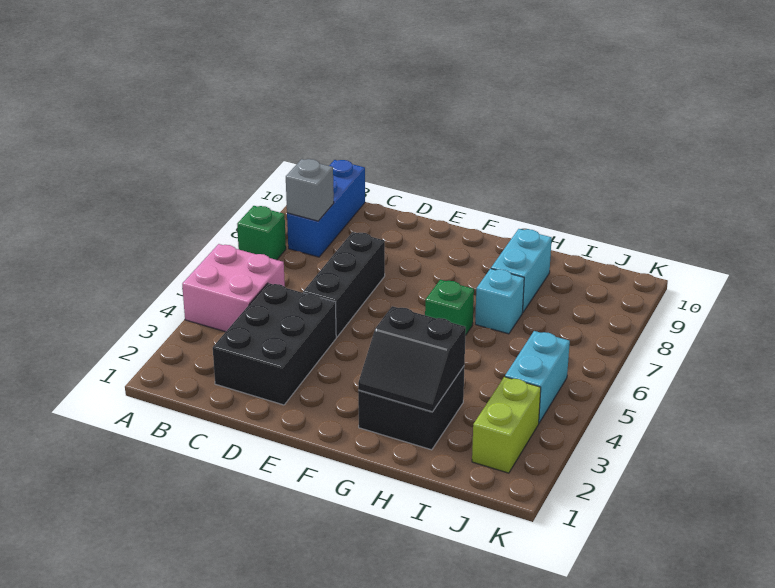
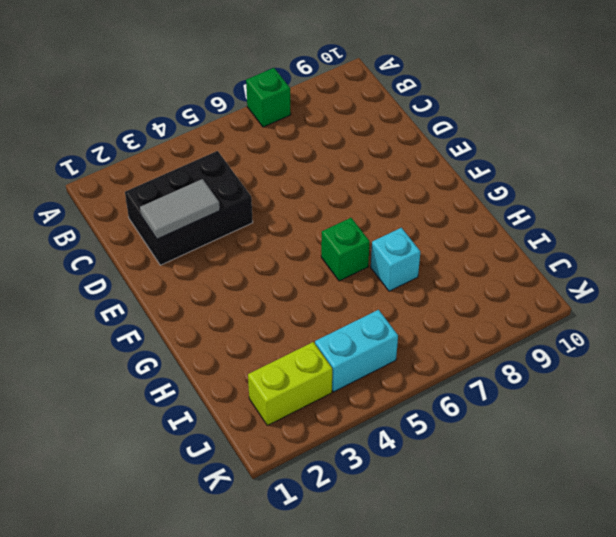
grey tile D2:D3 level 2 -> none
none -> pink brick A4:B5 level 1
none -> blue brick B8:B10 level 1
none -> black brick D5:D7 level 1

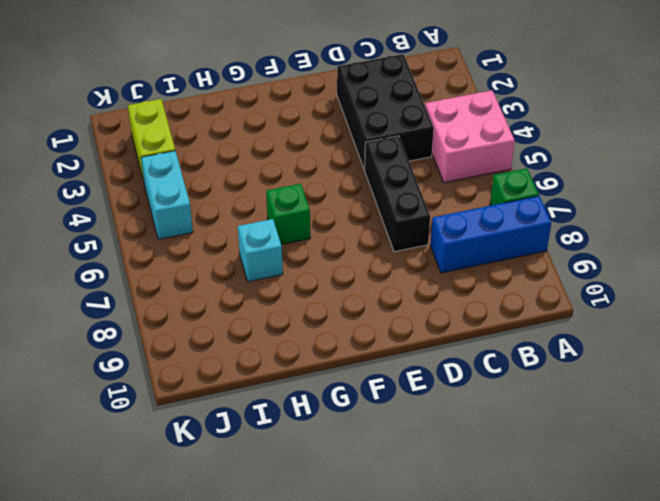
blue brick A8:C8 level 1 -> blue brick B8:B10 level 1
none -> black brick G2:H3 level 1
none -> cyan brick H8:H9 level 1
none -> grey brick B8 level 2

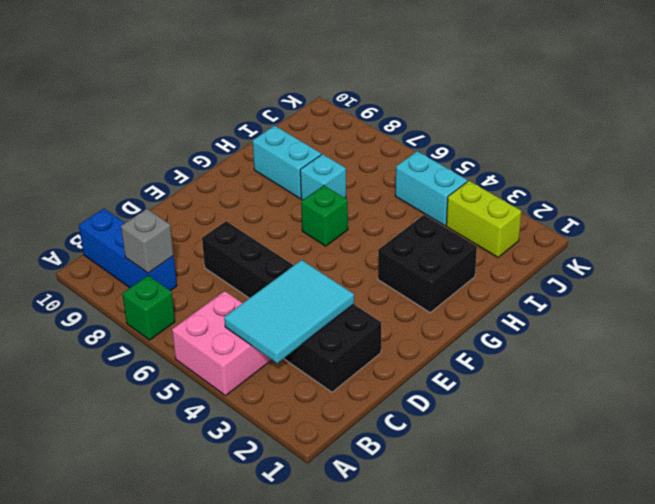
cyan tile B3:D4 level 2 -> none
none -> black slope G2:H3 level 2 top 3

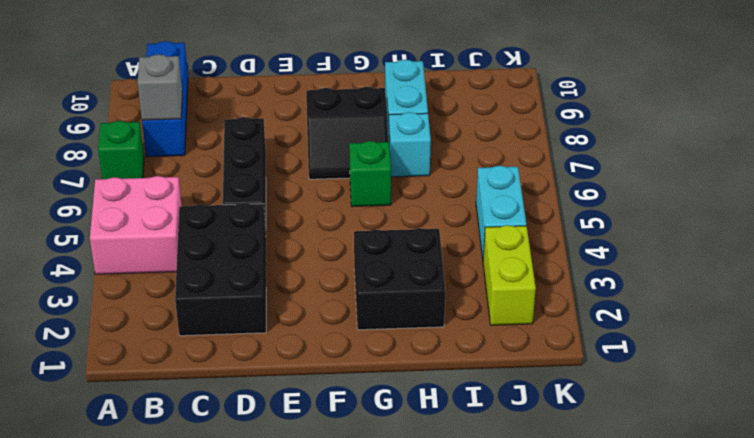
black slope F7:G8 level 1 top 8 -> black slope G2:H3 level 2 top 3

